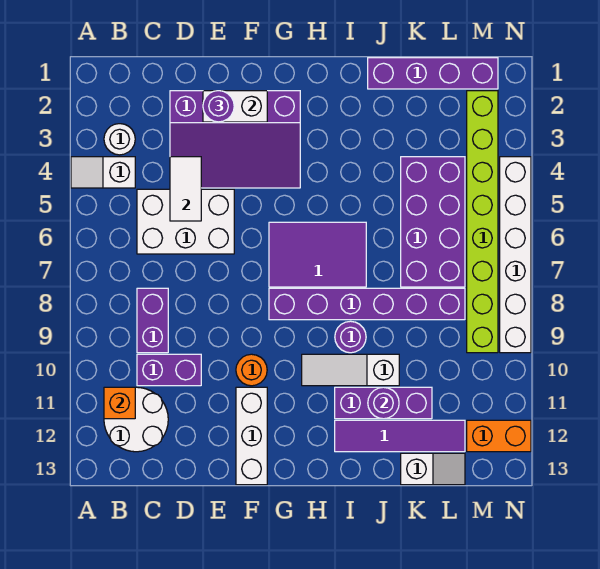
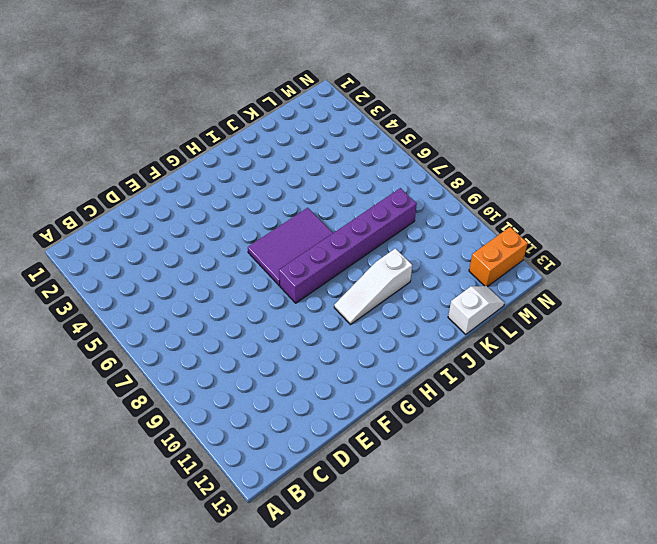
none -> white slope A4:B4 level 1 top B
none -> white round brick B3 level 1
none -> white round brick B11:C12 level 1

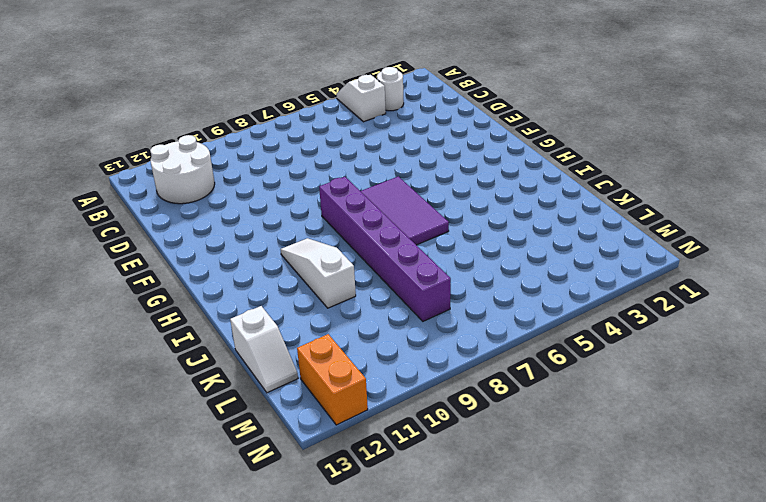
none -> white brick C5:E6 level 1
none -> purple brick C8:C9 level 1
none -> purple brick C10:D10 level 1

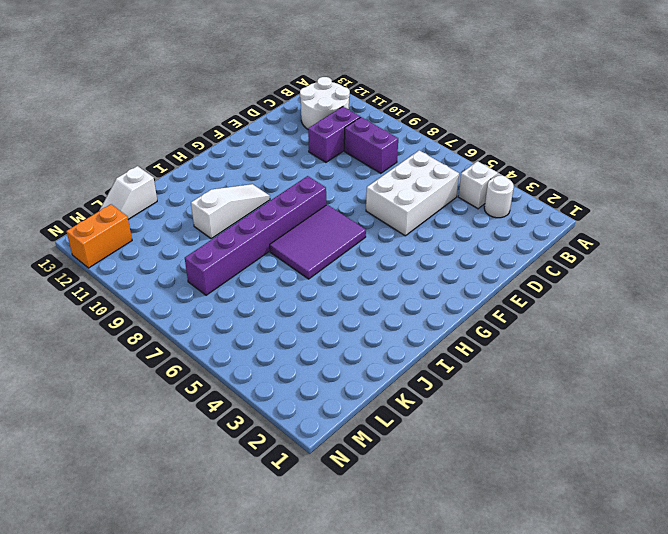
none -> purple slope D2:G4 level 1 top 2
none -> orange round brick F10 level 1
none -> white brick F11:F13 level 1

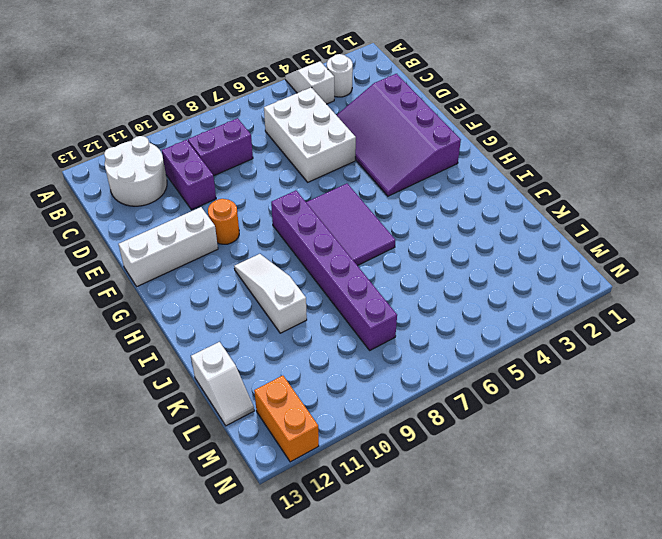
none -> purple round brick I9 level 1
none -> purple brick I11:K11 level 1
none -> purple tile I12:L12 level 1

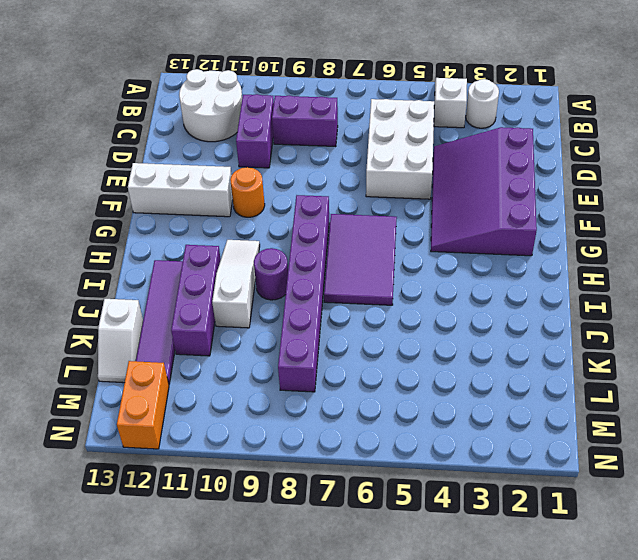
none -> purple brick J1:M1 level 1
none -> purple brick K4:L7 level 1
none -> lime brick M2:M9 level 1

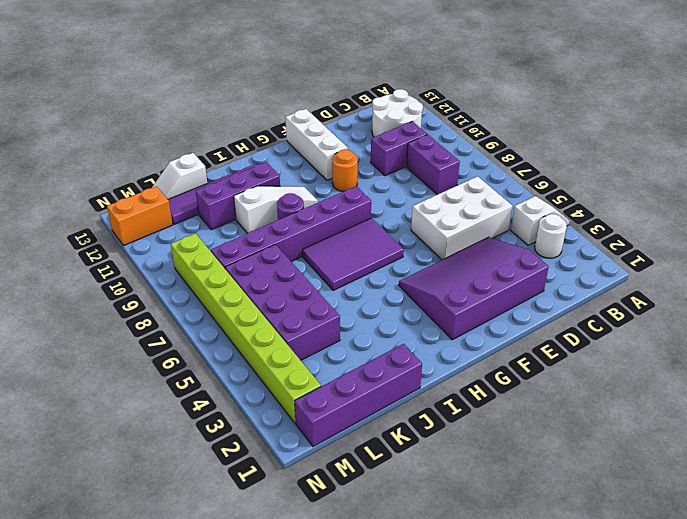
none -> white brick N4:N9 level 1
none -> orange brick B11 level 2
none -> white tile D4:D5 level 2

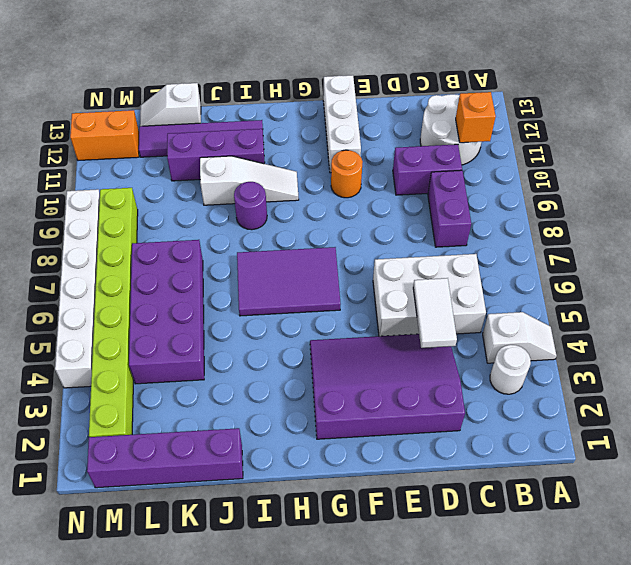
none -> purple brick G8:L8 level 1
none -> white brick E2:F2 level 2
none -> purple round brick J11 level 2

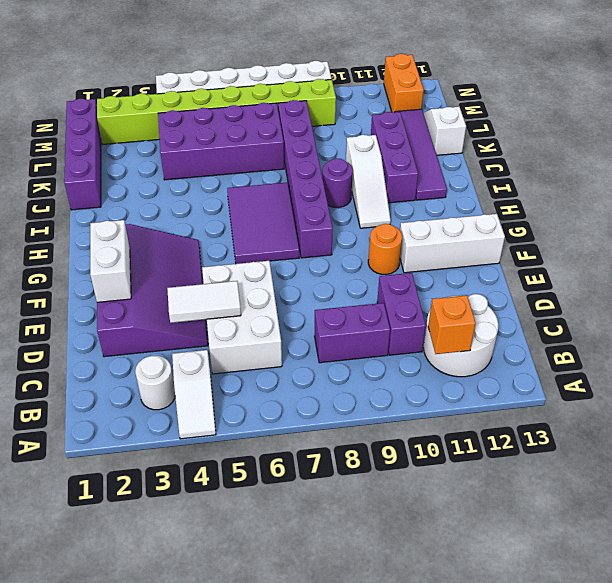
none -> purple round brick J11 level 2
none -> purple round brick E2 level 3

